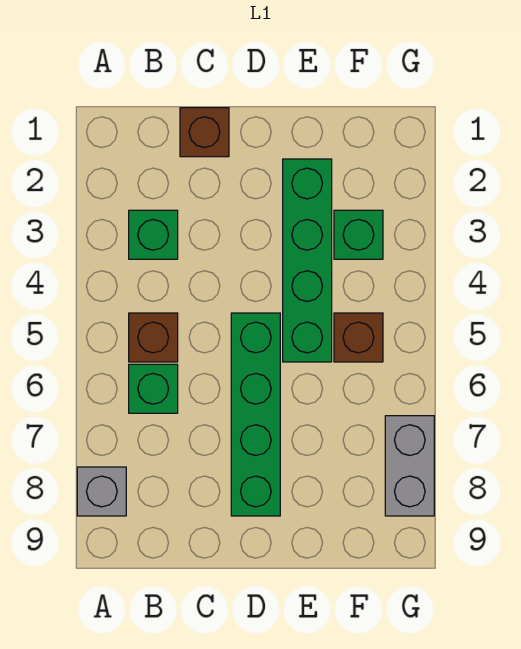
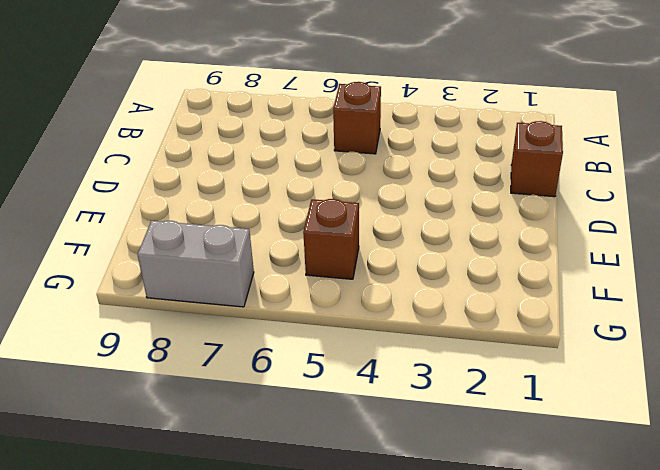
none -> grey brick A8 level 1
none -> green brick B3 level 1

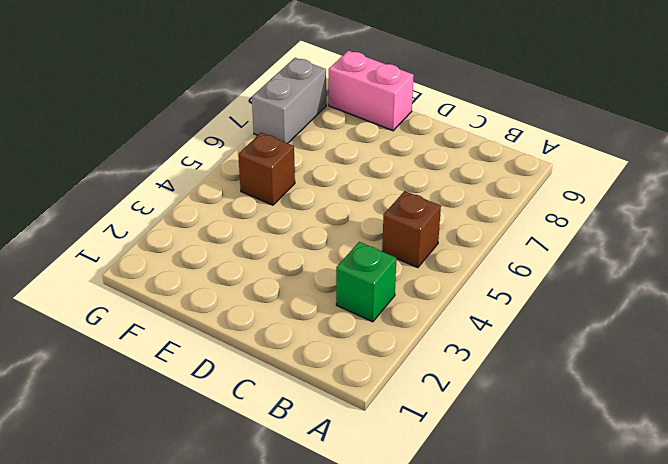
pink brick E9:F9 level 1 -> none
none -> grey brick A8 level 1
none -> green brick B6 level 1

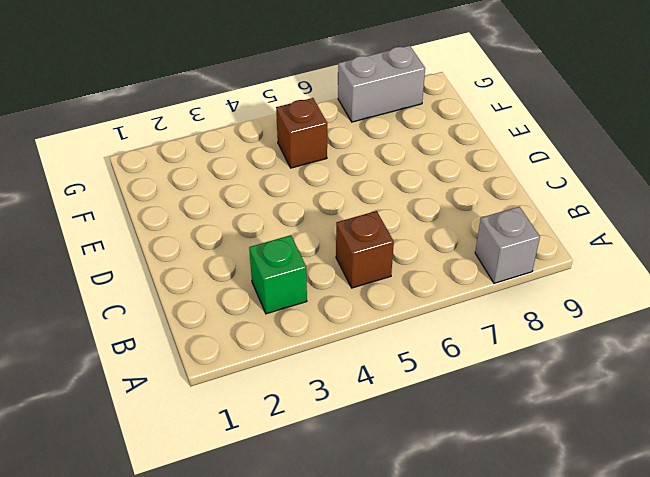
none -> green brick B6 level 1
none -> brown brick C1 level 1

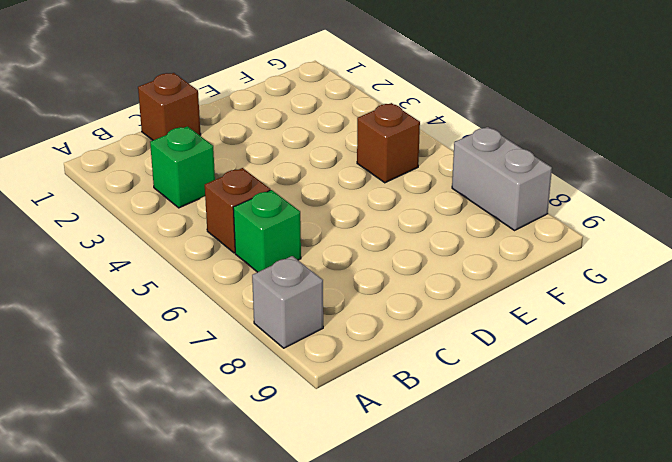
none -> green brick D5:D8 level 1
none -> green brick E2:E5 level 1

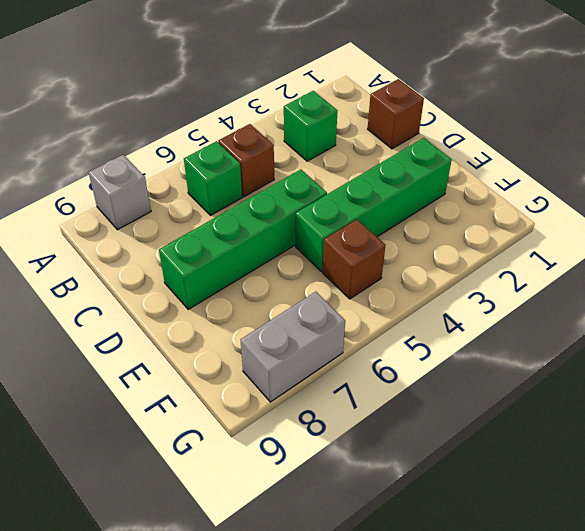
none -> green brick F3 level 1

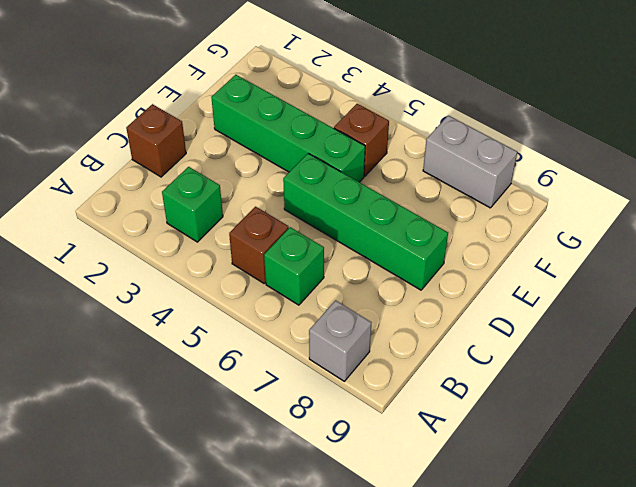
none -> green brick F3 level 1

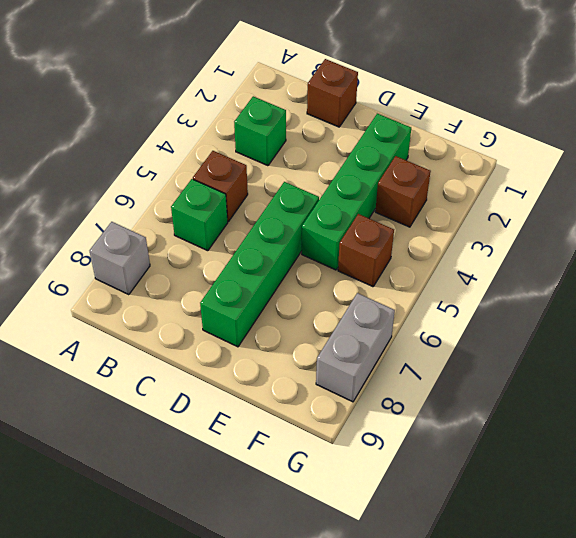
brown brick F3 level 1 -> green brick F3 level 1

